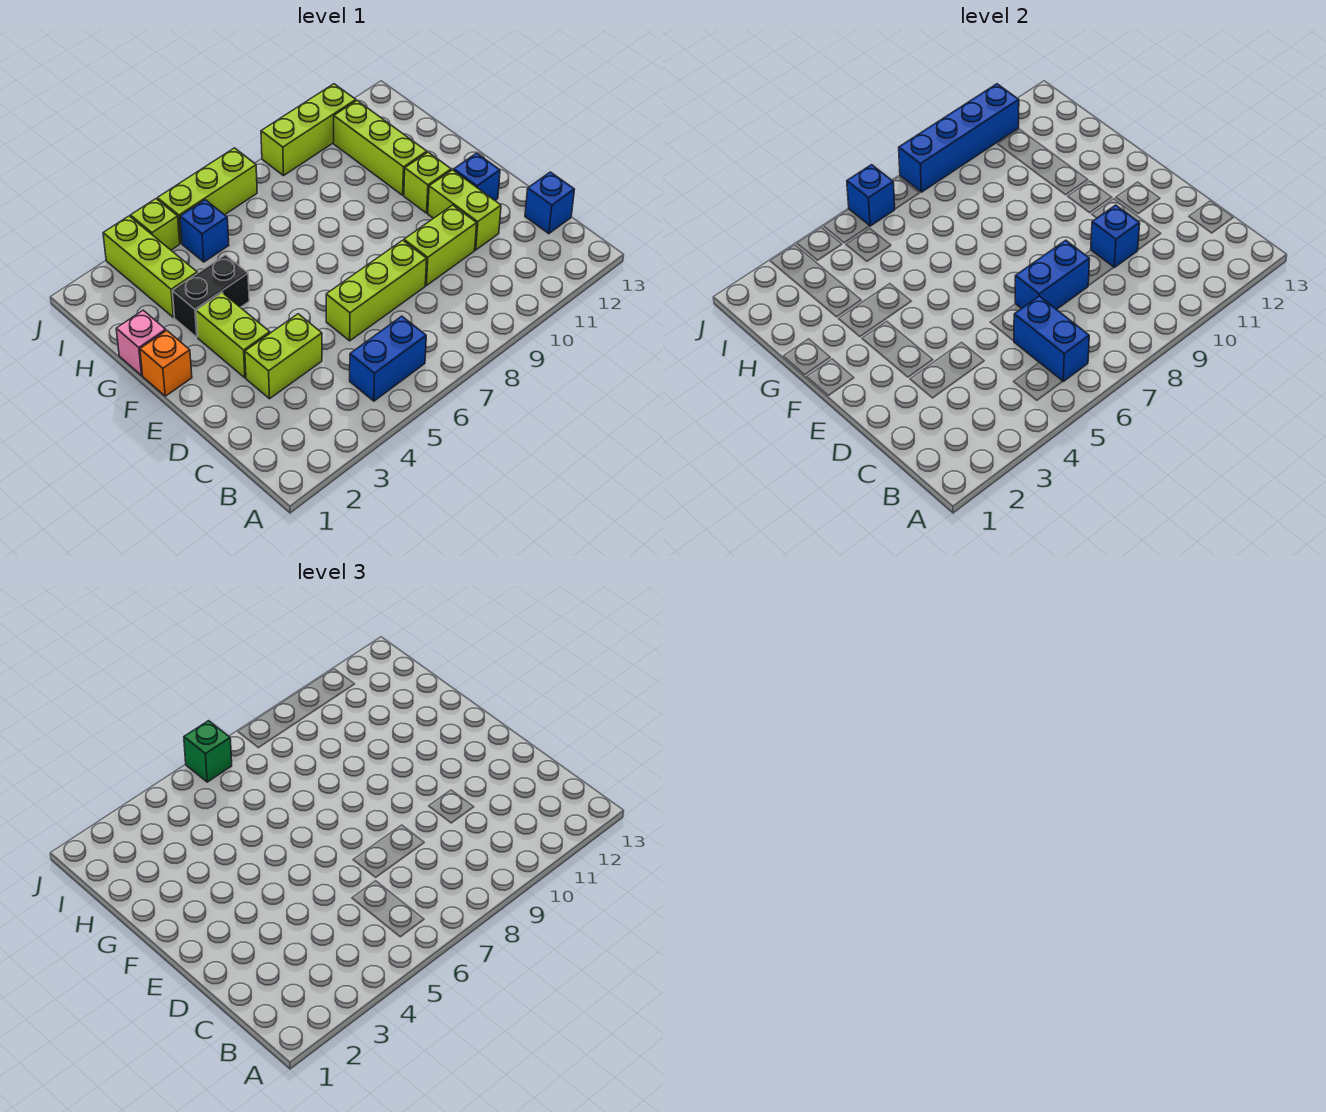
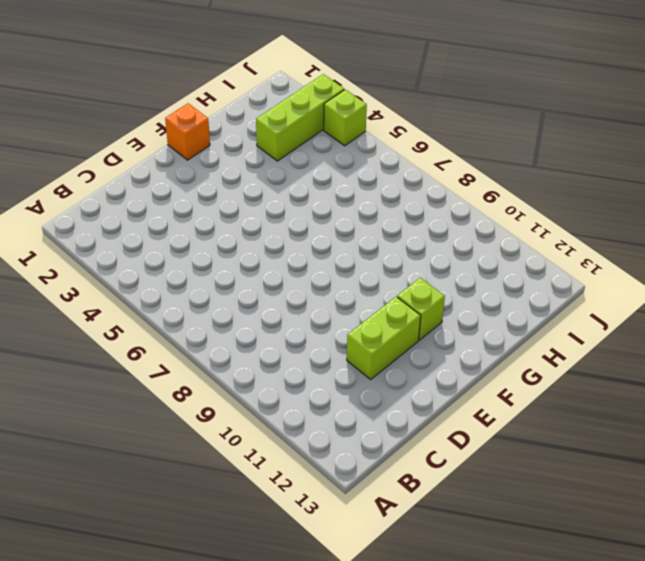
none -> blue brick B5:B6 level 1
none -> blue brick C13 level 1
none -> lime brick D3:D4 level 1

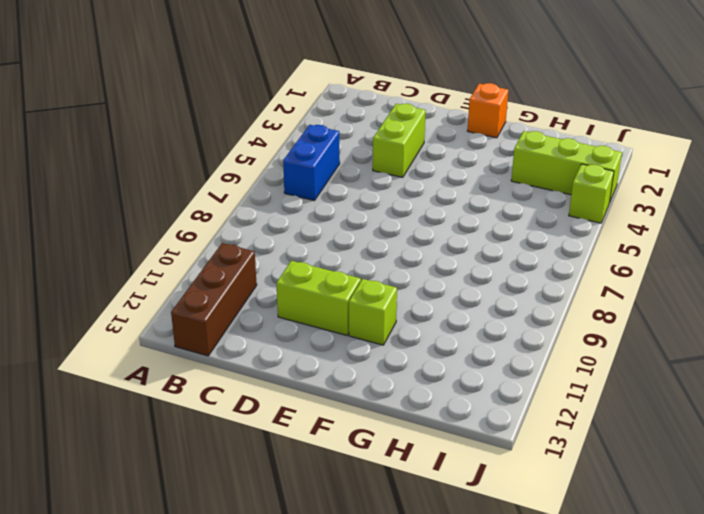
brown brick B11:B13 level 1 -> none
none -> blue brick C13 level 1
none -> lime brick D6:D8 level 1
none -> lime brick D9:D10 level 1

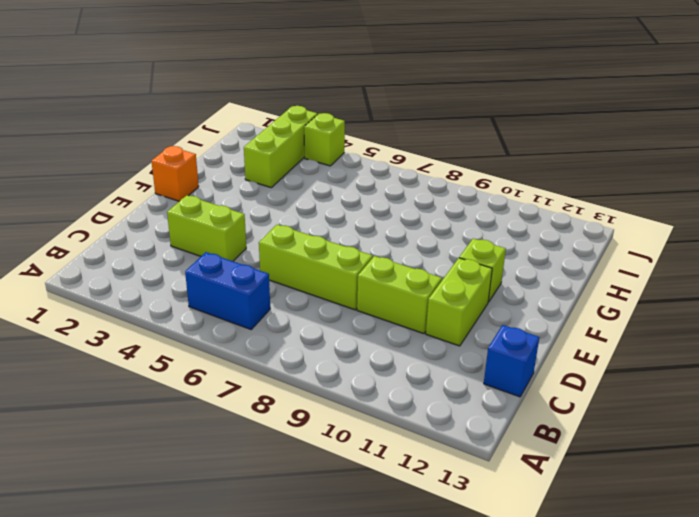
none -> lime brick E3:F3 level 1
none -> blue brick E12 level 1
none -> pink brick G1 level 1

